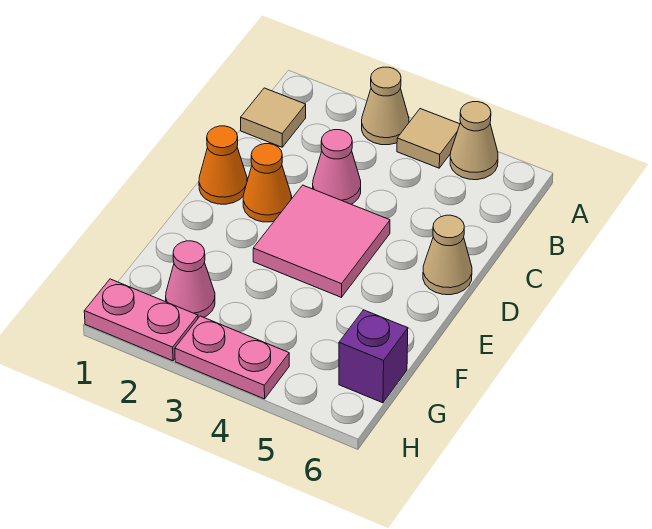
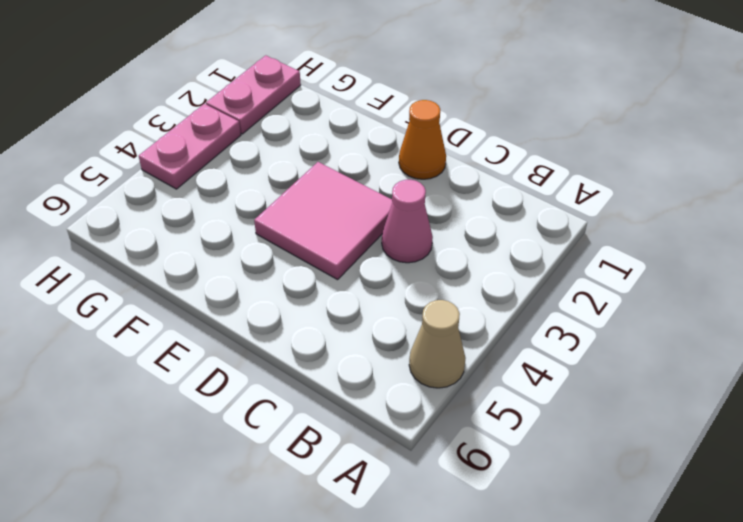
none -> tan cone A3 level 1
none -> tan tile A4 level 1
none -> tan tile B1 level 1

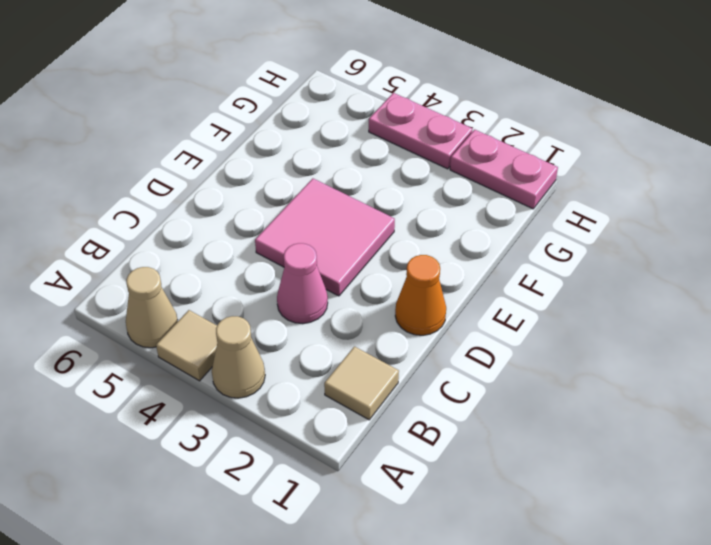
none -> orange cone D2 level 1
none -> tan cone D6 level 1
none -> pink cone G2 level 1

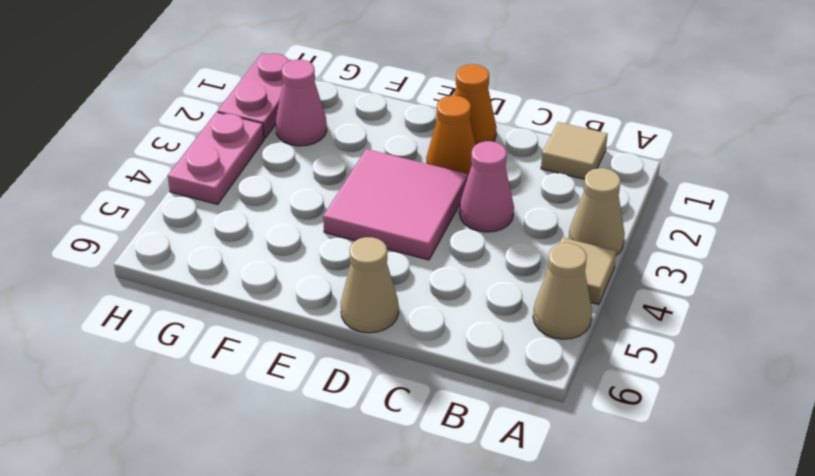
none -> purple brick G6 level 1

